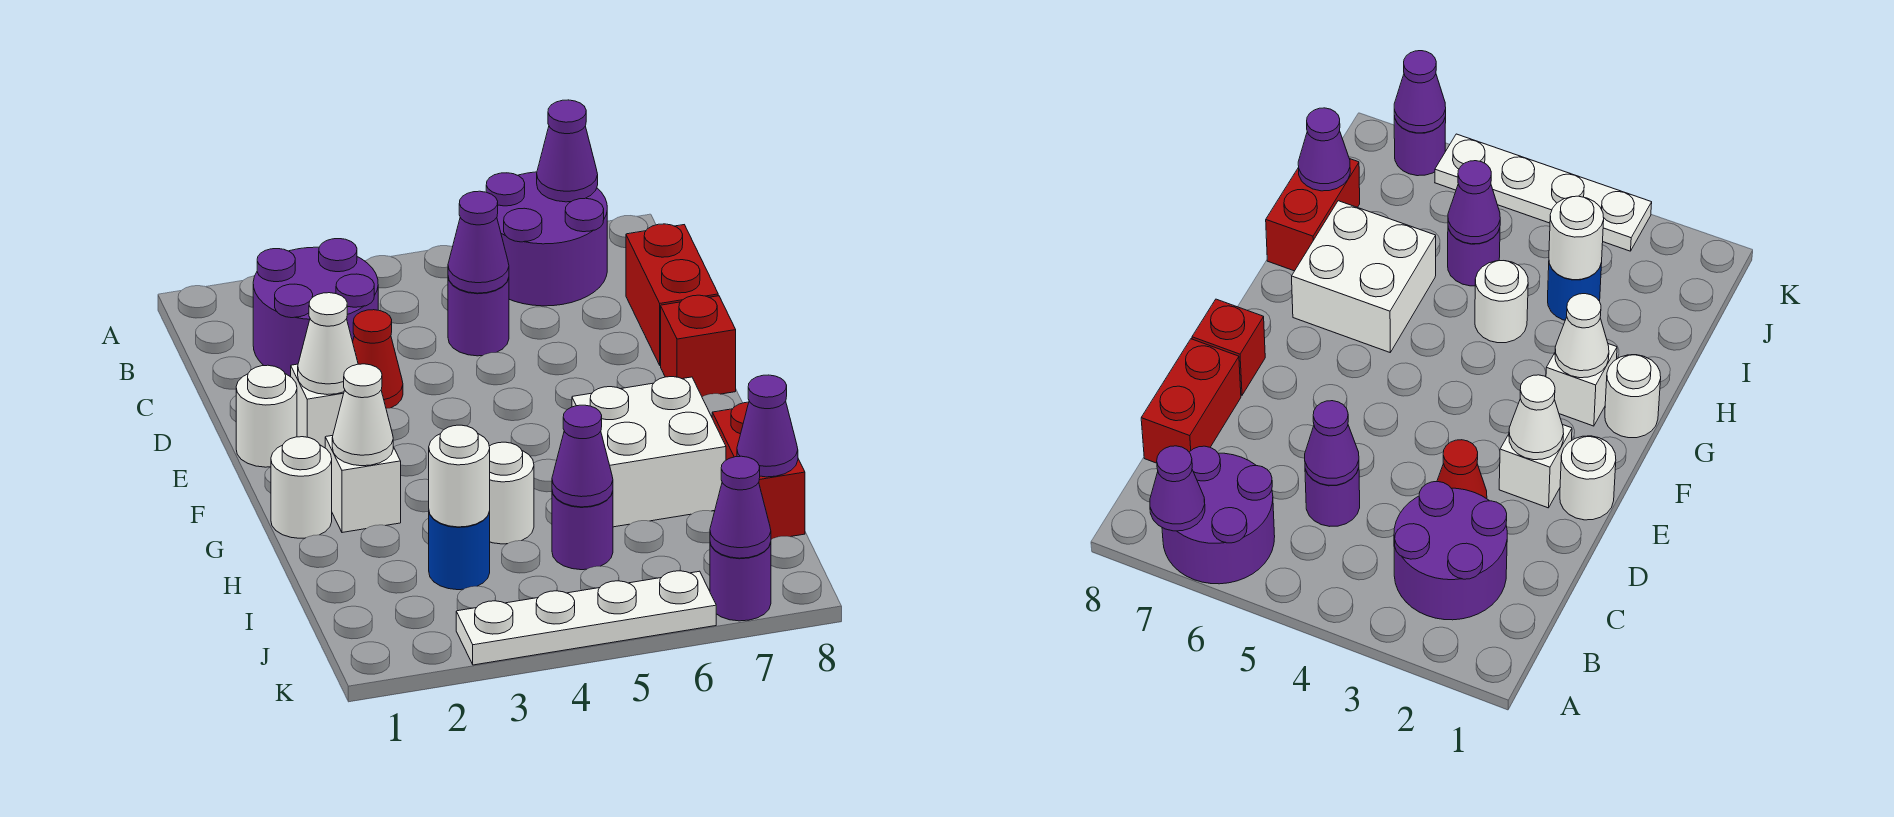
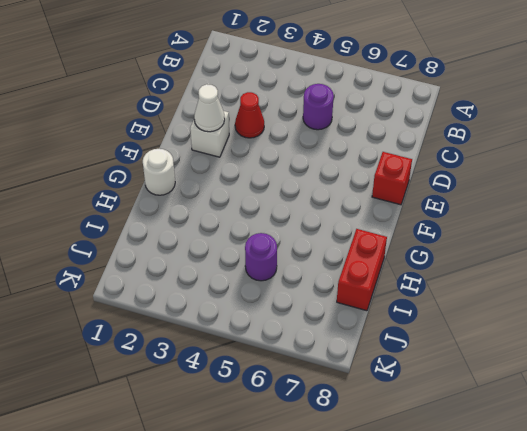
none -> purple round brick A6:B7 level 1
none -> purple round brick B2:C3 level 1
none -> red brick C8:D8 level 1

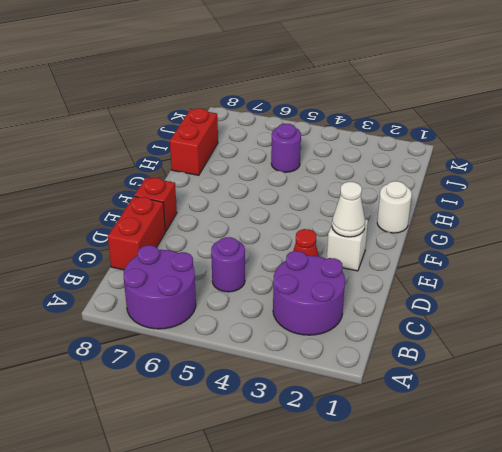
none -> white round brick E1 level 1
none -> white brick G2 level 1
none -> white brick G6:H7 level 1

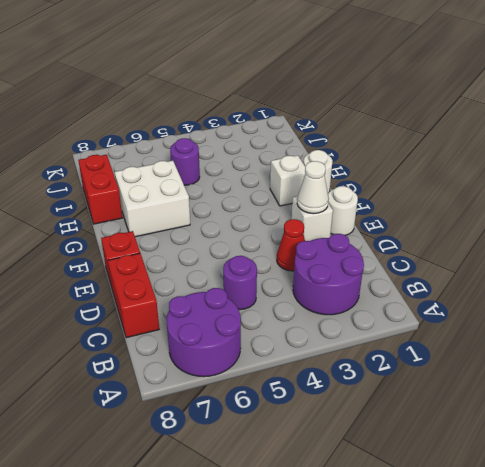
none -> white round brick H4 level 1
none -> blue round brick I3 level 1
none -> white plate K3:K6 level 1

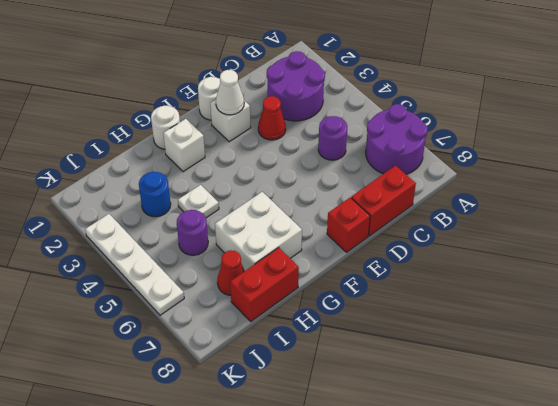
white plate H4 level 1 -> white round brick H4 level 1
red cone I7 level 1 -> none
none -> purple round brick K7 level 1
none -> purple cone A7 level 2
none -> purple cone C5 level 2

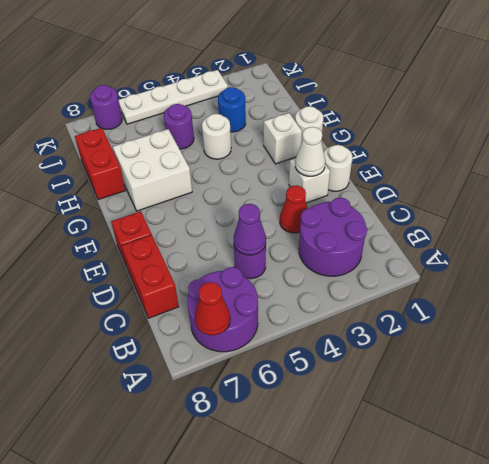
red cone A7 level 2 -> purple cone A7 level 2
none -> white cone G2 level 2
none -> white round brick I3 level 2
none -> purple cone I5 level 2

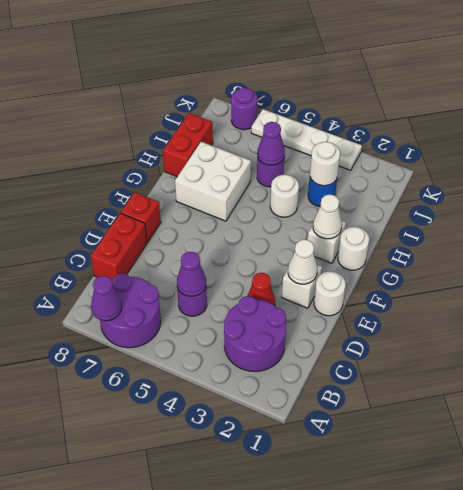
none -> purple cone I8 level 2
none -> purple cone K7 level 2

